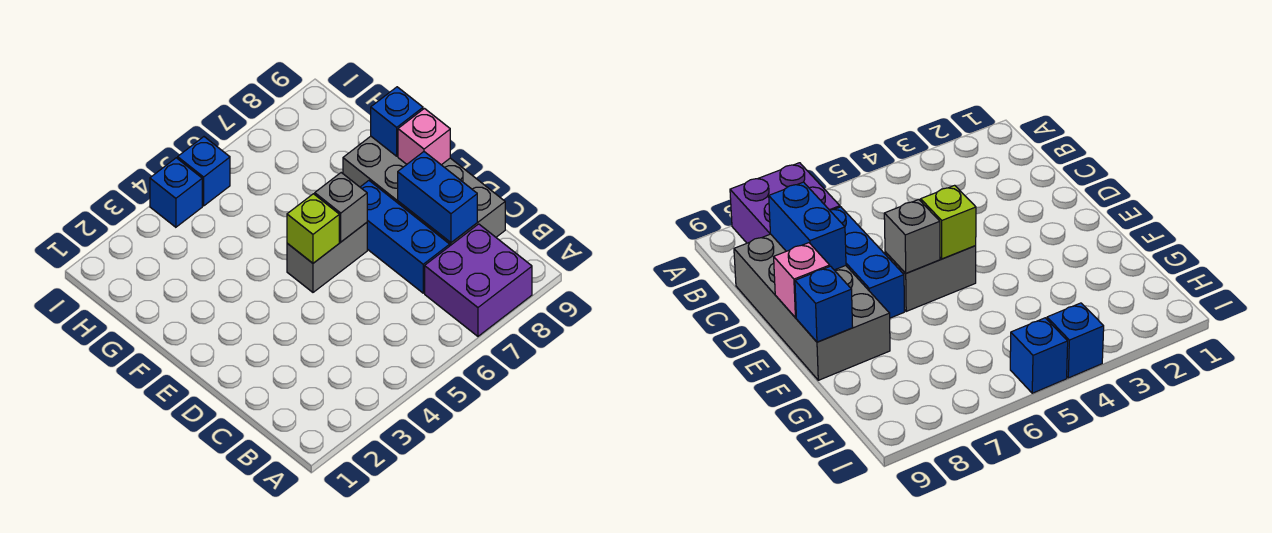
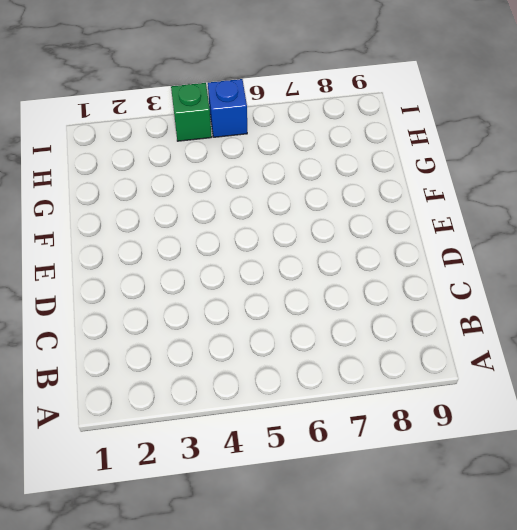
green brick I4 level 1 -> blue brick I4 level 1
none -> purple brick A7:B8 level 1
none -> blue brick C7:E7 level 1

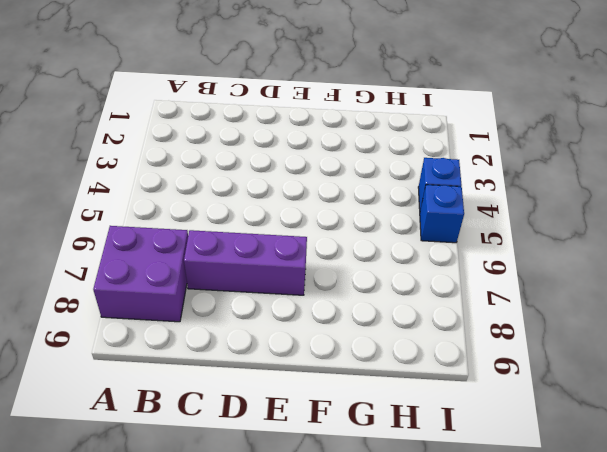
purple brick C7:E7 level 1 -> blue brick C7:E7 level 1
none -> grey brick C8:F9 level 1
none -> grey brick E5:E6 level 1

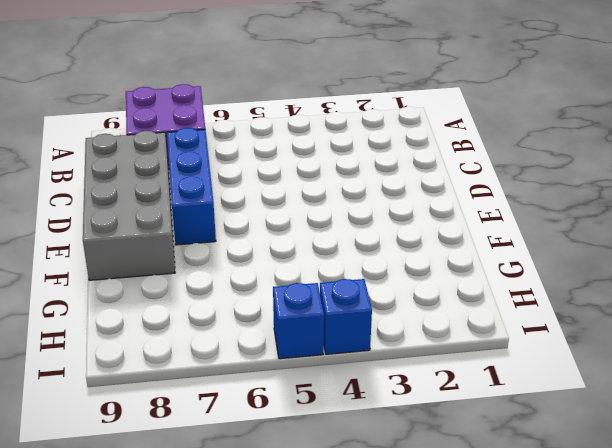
none -> grey brick E5:E6 level 1
none -> blue brick C8:D8 level 2

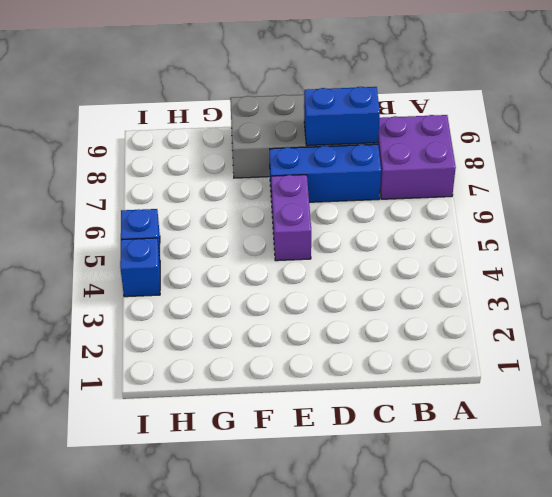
purple brick E5:E6 level 1 -> grey brick E5:E6 level 1
none -> lime brick E5 level 2
none -> grey brick E6 level 2

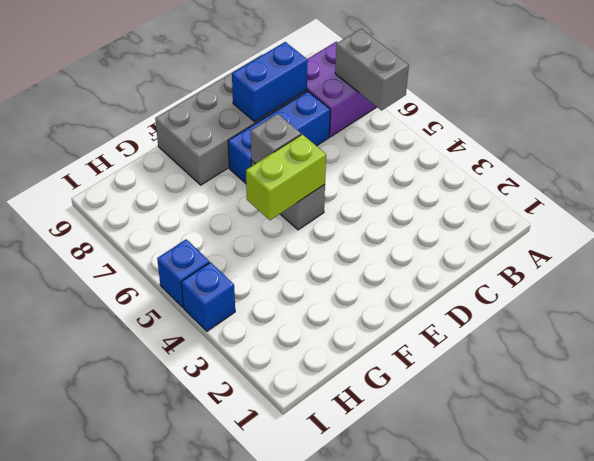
grey brick A6:A7 level 2 -> none
lime brick E5:F5 level 2 -> lime brick E5 level 2
none -> pink brick E9 level 2
none -> blue brick F9 level 2

